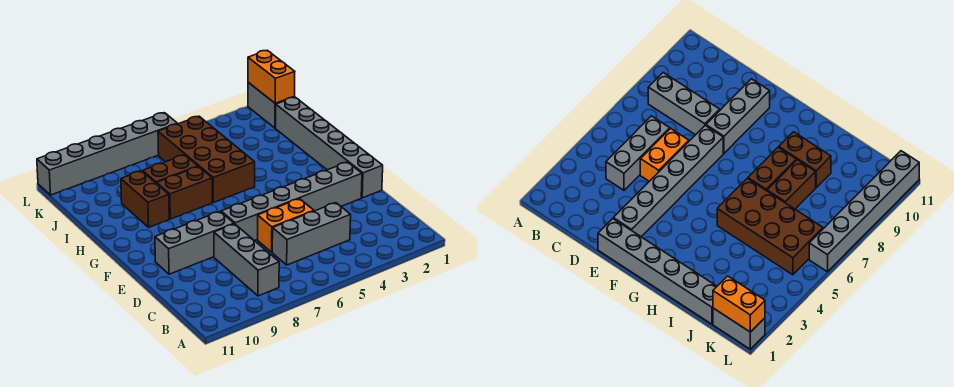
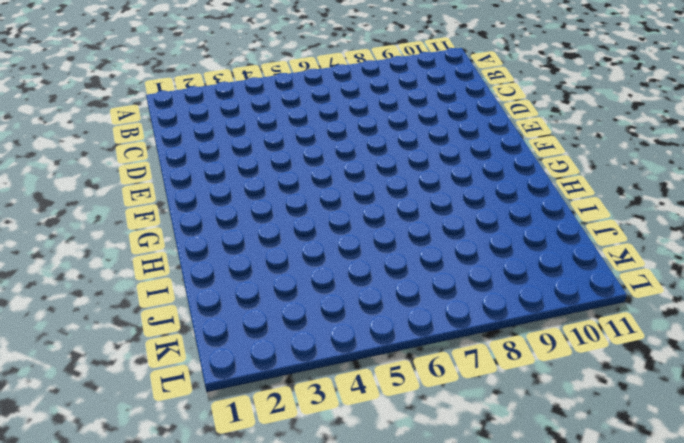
none -> grey brick B8:D8 level 1
none -> grey brick C4:C6 level 1
none -> orange brick D5:D6 level 1

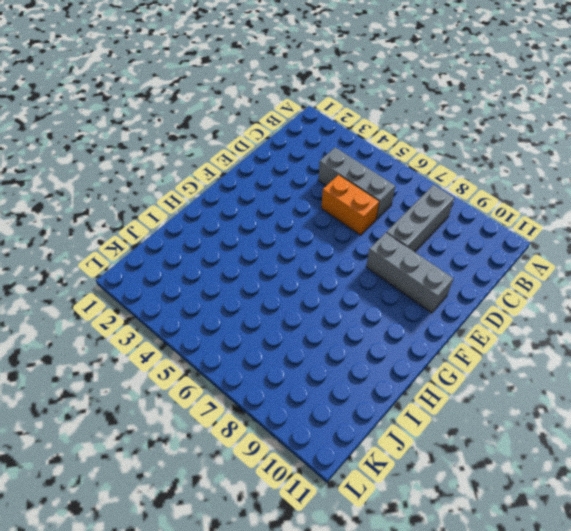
none -> grey brick E1:J1 level 1
none -> grey brick E2:E7 level 1
none -> brown brick H5:K6 level 1

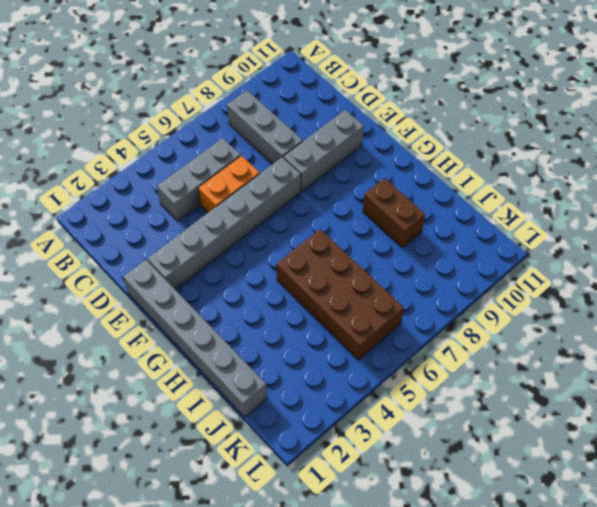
none -> brown brick H7:H8 level 1
none -> brown brick I7:I8 level 1
none -> grey brick K1:L1 level 1

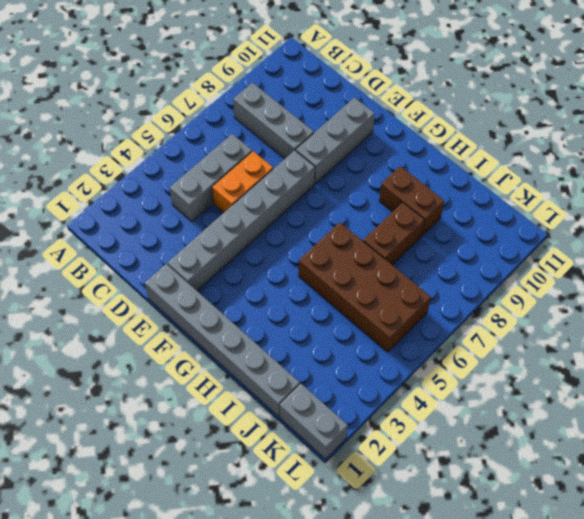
none -> brown brick H7:H8 level 1
none -> grey brick L6:L11 level 1
none -> orange brick K1:L1 level 2

